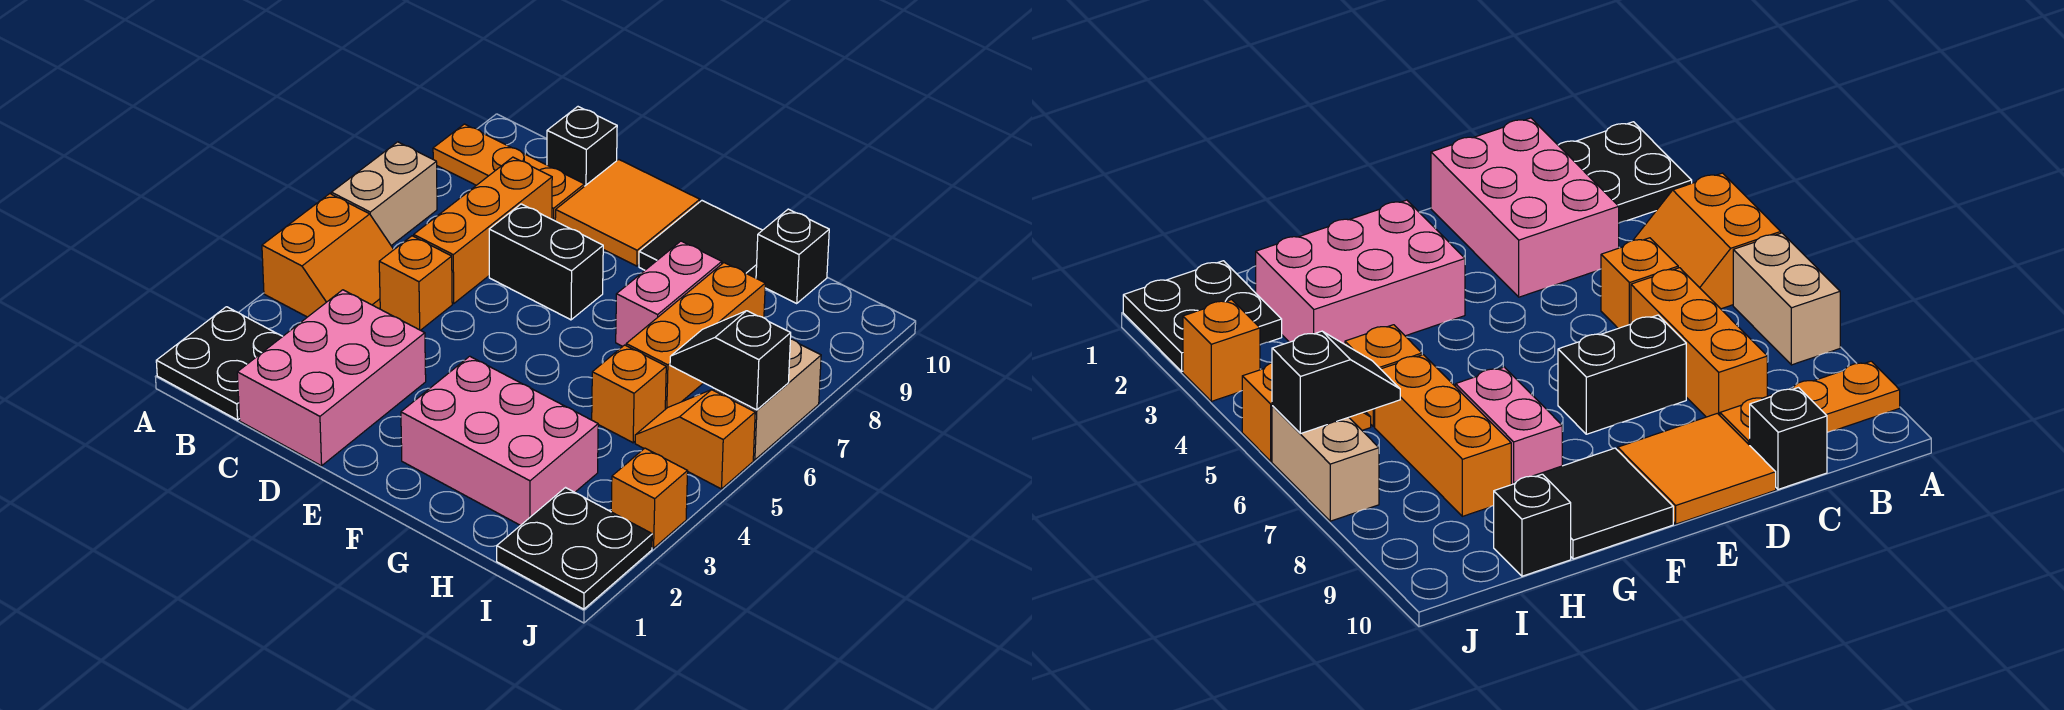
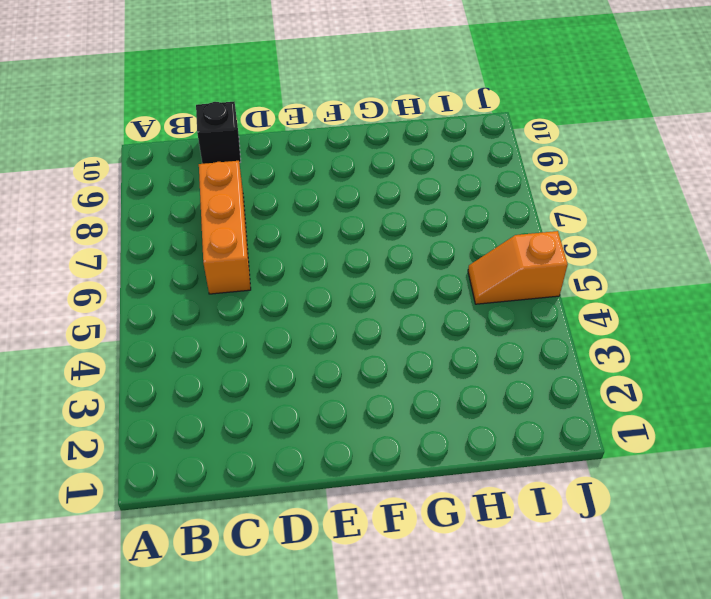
none -> black plate A1:B2 level 1
none -> orange slope A4:B5 level 1 top A
none -> tan brick A6:A7 level 1

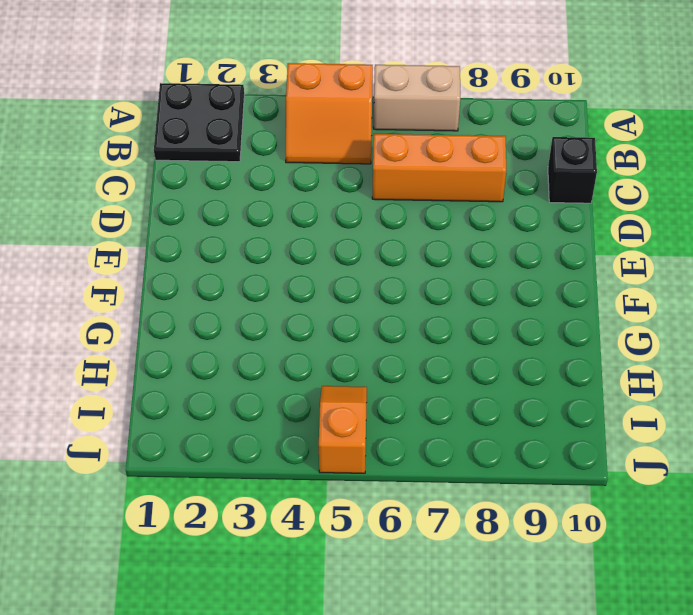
none -> orange plate A9:C9 level 1
none -> pink brick C1:D3 level 1
none -> orange brick C5 level 1

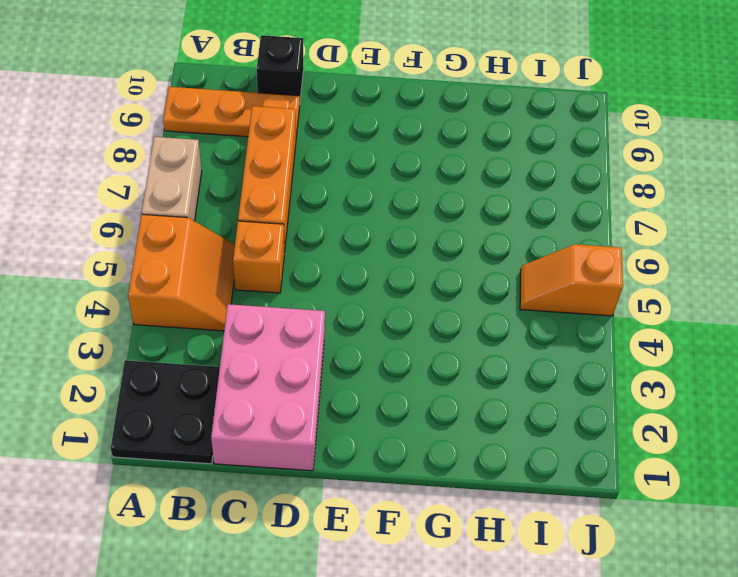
none -> black brick D7:E7 level 1
none -> orange tile D9:E10 level 1
none -> pink brick F2:H3 level 1

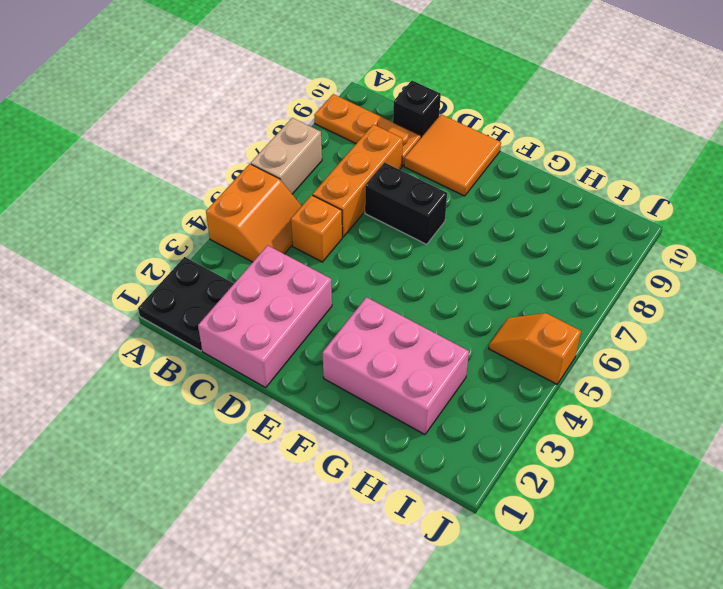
none -> black tile F9:G10 level 1
none -> pink brick G7:G8 level 1
none -> orange brick H5 level 1

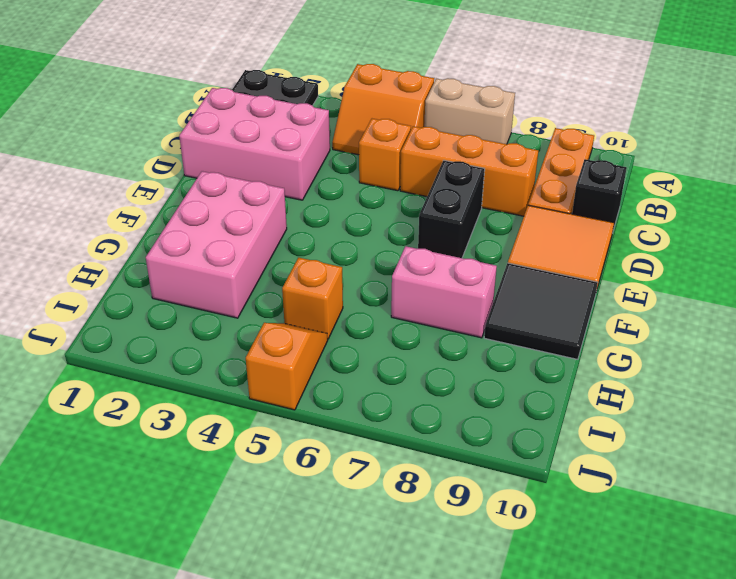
none -> orange brick H6:H8 level 1
none -> black brick H10 level 1
none -> black plate I1:J2 level 1

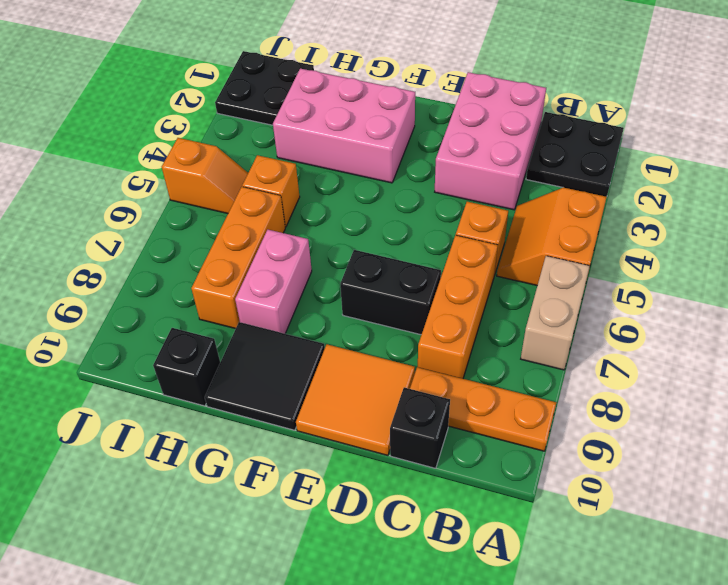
none -> orange brick J3 level 1
none -> tan brick J6:J7 level 1
none -> black slope I6:J6 level 2 top J

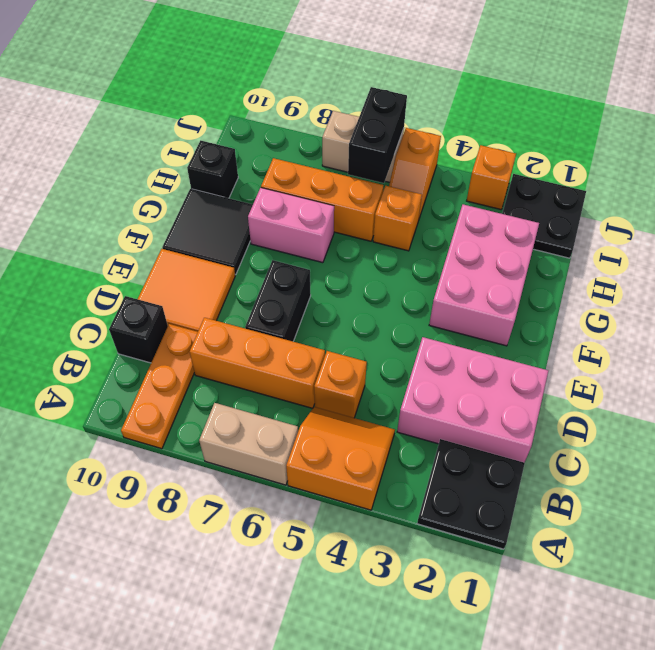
black brick I6:J6 level 2 -> black slope I6:J6 level 2 top J

